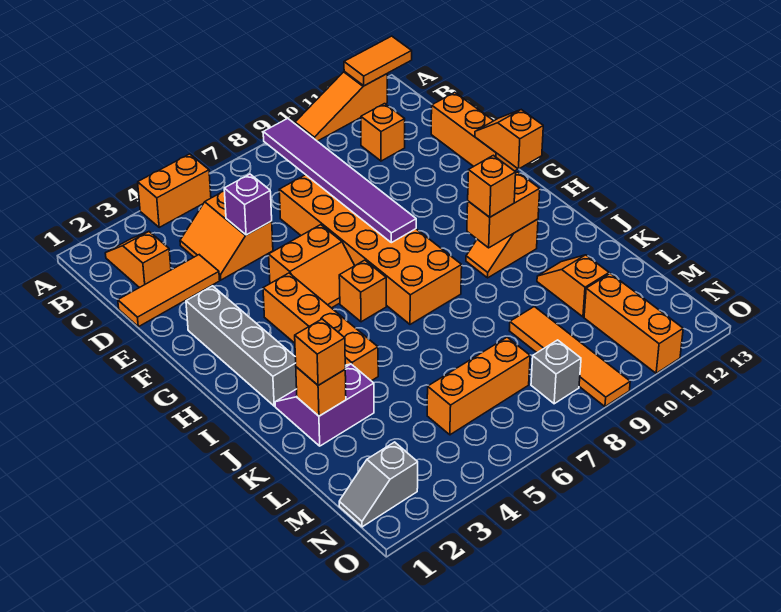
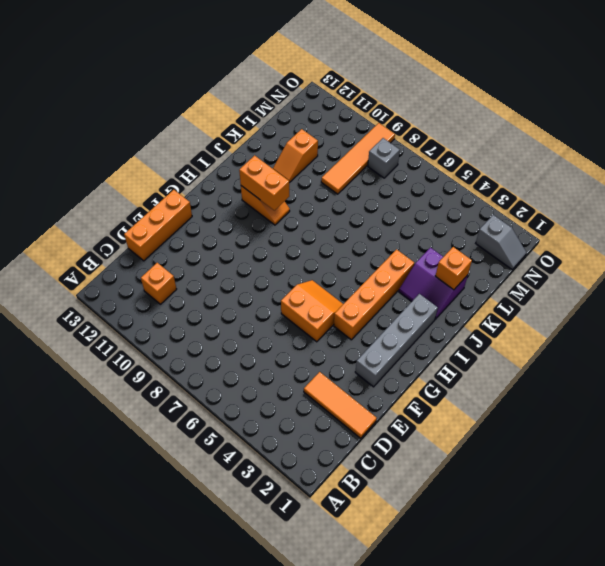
none -> orange brick A4:A5 level 1
none -> orange slope A10:A12 level 1 top 12
none -> orange slope B2:C2 level 1 top C

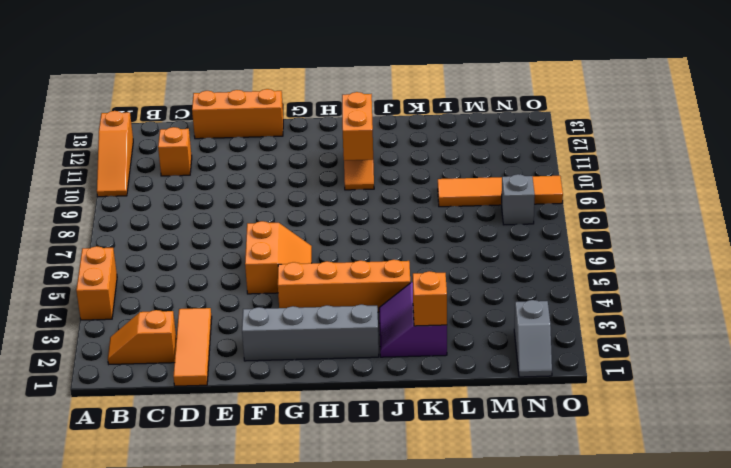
none -> orange slope C4:D5 level 1 top 5
none -> orange brick D7:I8 level 1
none -> orange brick H6 level 1

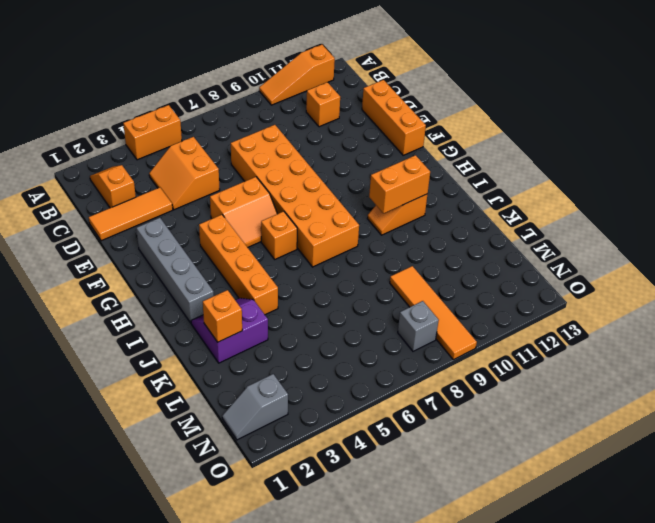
none -> orange slope K11:L11 level 1 top L
none -> orange brick M5:M7 level 1
none -> orange brick M11:O11 level 1

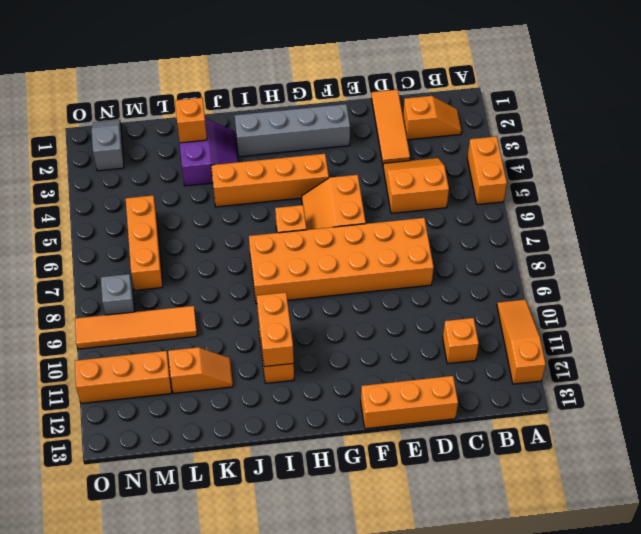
none -> orange tile A12:A13 level 2
none -> purple tile B8:G8 level 2
none -> purple brick D5 level 2

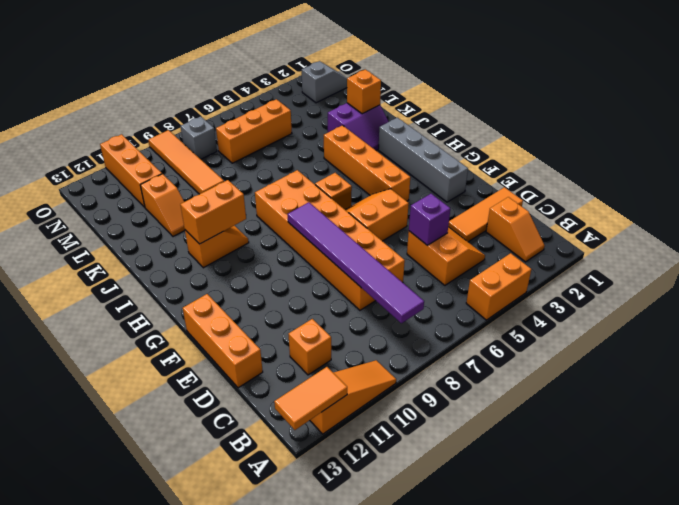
none -> orange slope F13:G13 level 2 top G
none -> orange brick I10 level 3
none -> orange brick K2 level 3

